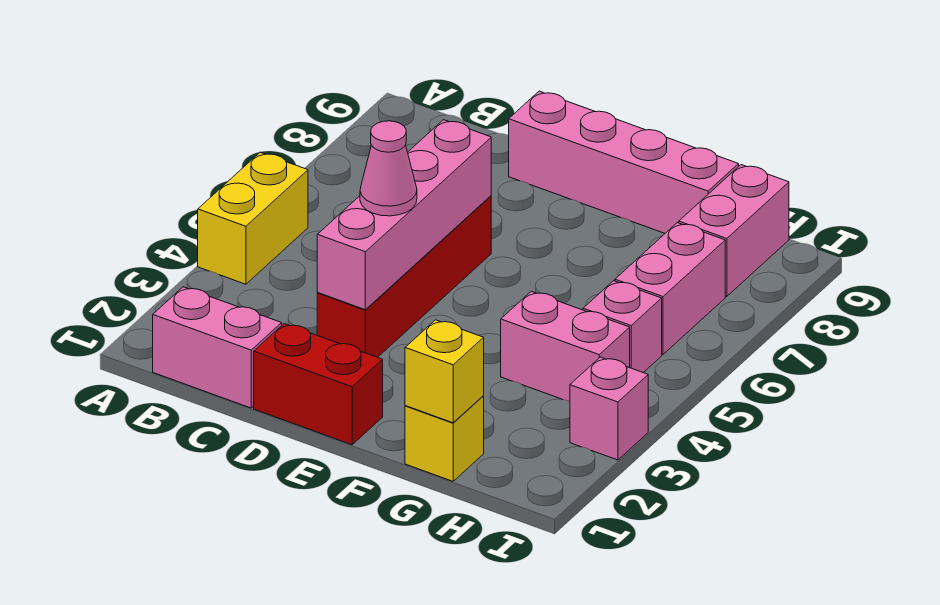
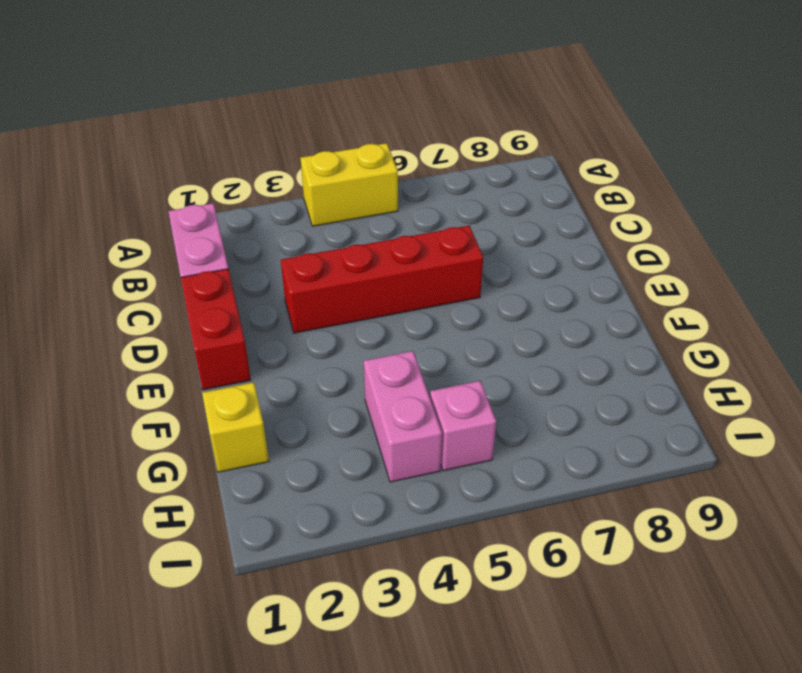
none -> pink brick D9:G9 level 1
none -> pink brick H6:H7 level 1
none -> pink brick H8:H9 level 1

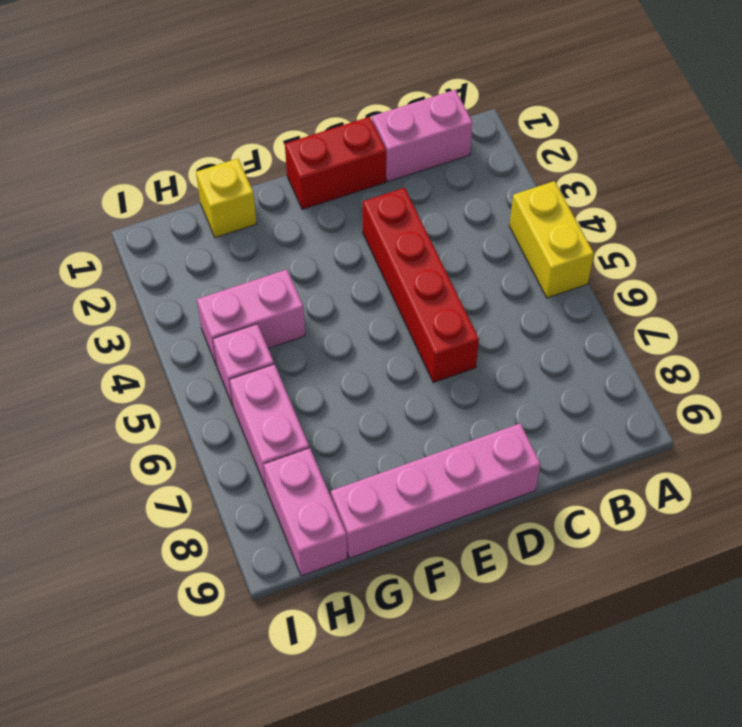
none -> pink brick I3 level 1
none -> pink brick D3:D6 level 2
none -> yellow brick G1 level 2

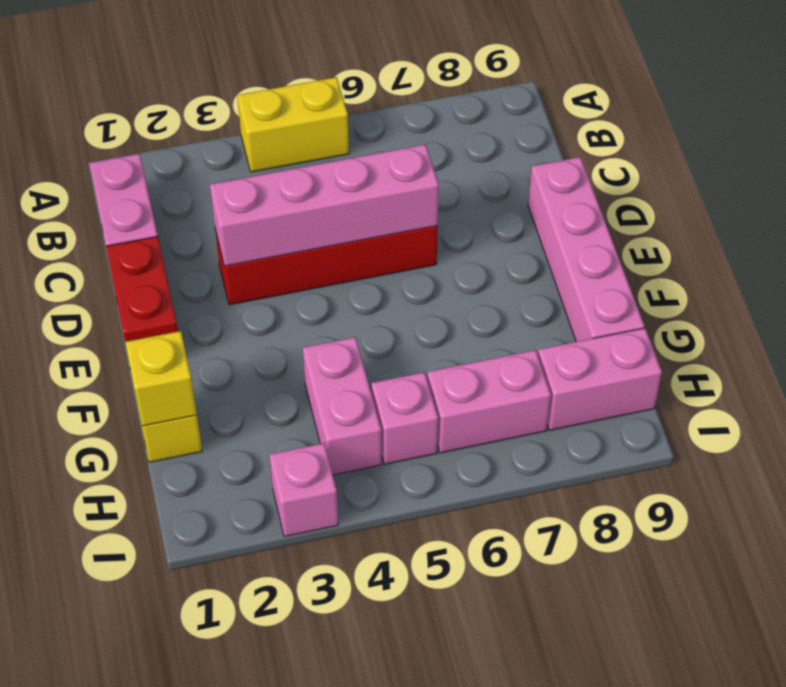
none -> pink cone D4 level 3

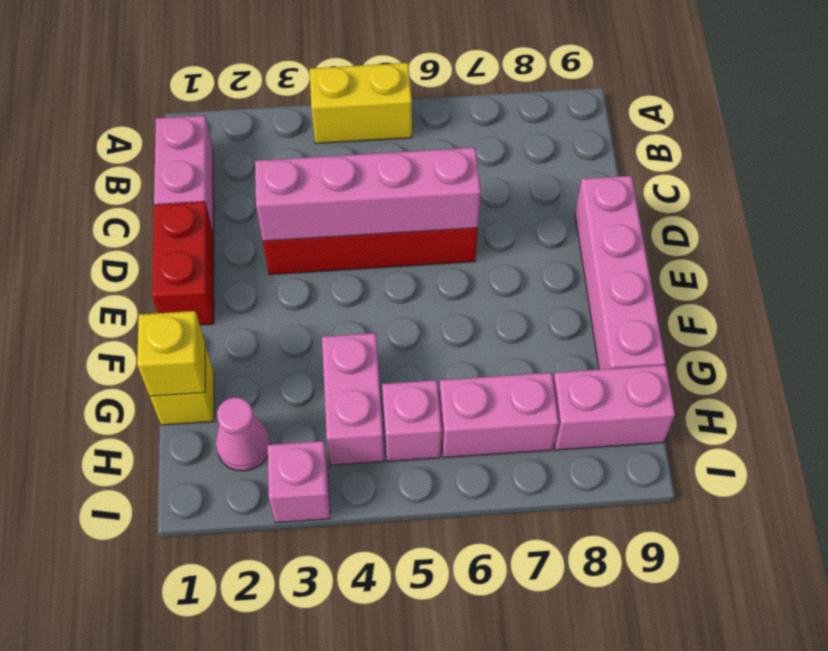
pink cone H2 level 1 -> pink cone D4 level 3

